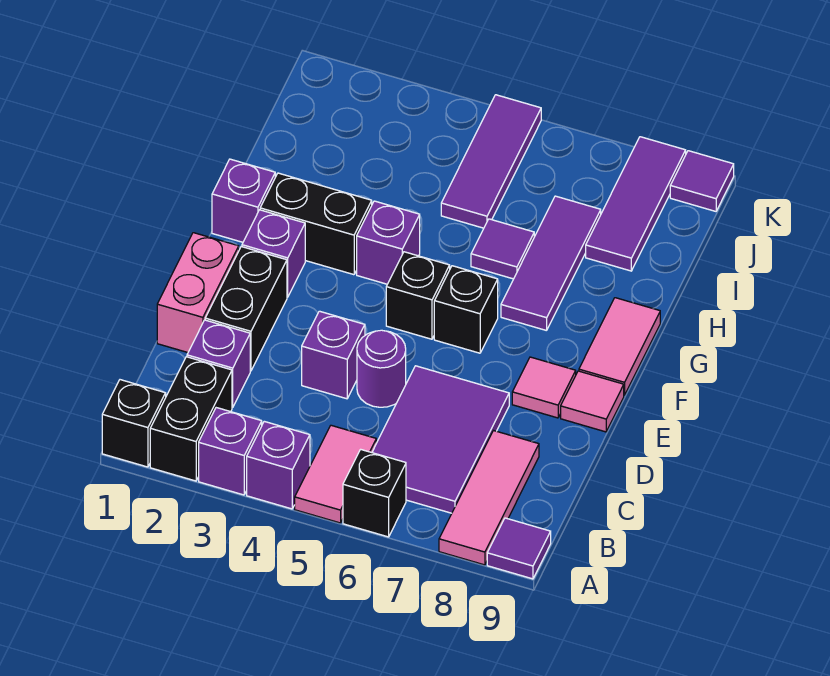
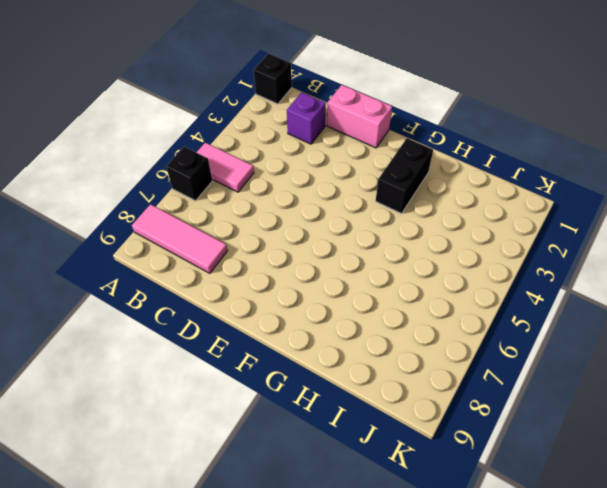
none -> black brick A2:B2 level 1
none -> purple brick A3 level 1
none -> purple brick A4 level 1

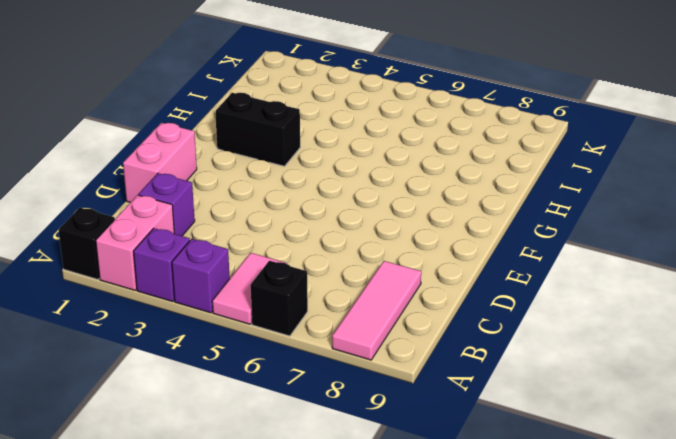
pink brick A2:B2 level 1 -> black brick A2:B2 level 1
none -> purple tile A9 level 1
none -> purple tile B6:D7 level 1
none -> black brick D2:E2 level 1

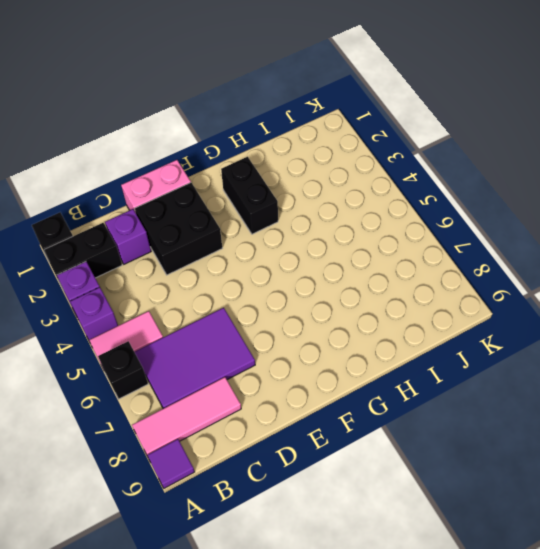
black brick D2:E3 level 1 -> black brick D2:E2 level 1
none -> purple brick D4 level 1
none -> purple round brick D5 level 1
none -> pink tile E8 level 1

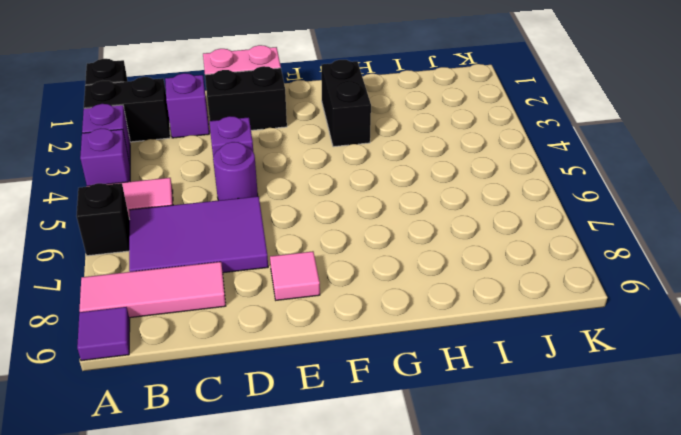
none -> pink tile E9 level 1
none -> purple brick F2 level 1
none -> black brick F5 level 1

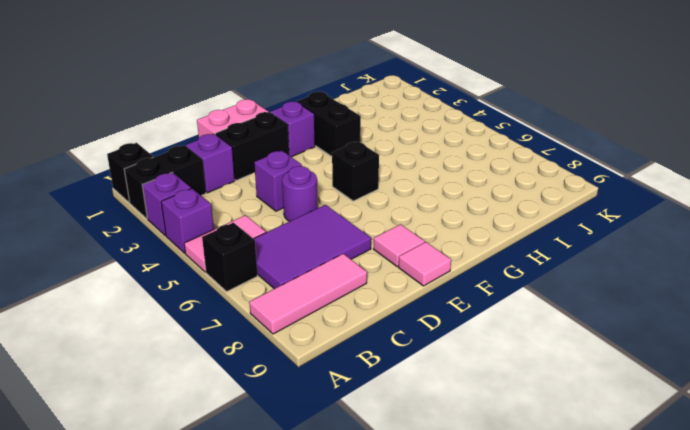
none -> purple tile A9 level 1
none -> black brick F6 level 1
none -> pink tile F9:G9 level 1

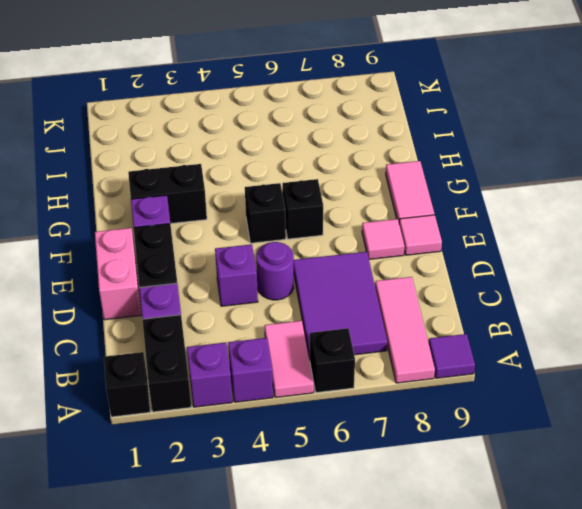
none -> purple brick G1 level 1
none -> purple brick G4 level 1
none -> purple tile G7:I7 level 1

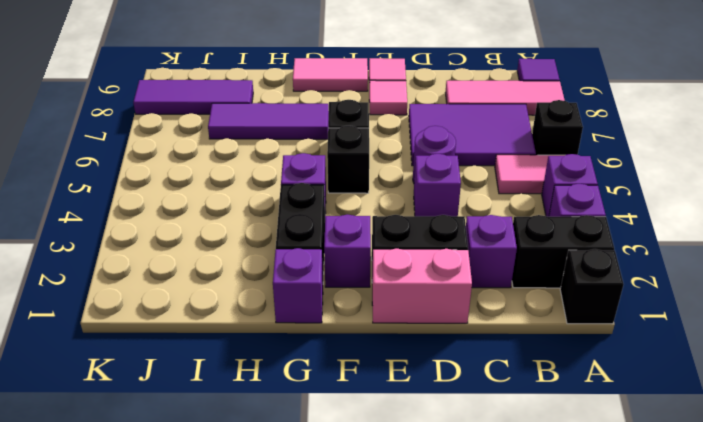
none -> purple tile H6 level 1
none -> purple tile I5:K5 level 1
none -> purple tile K9 level 1

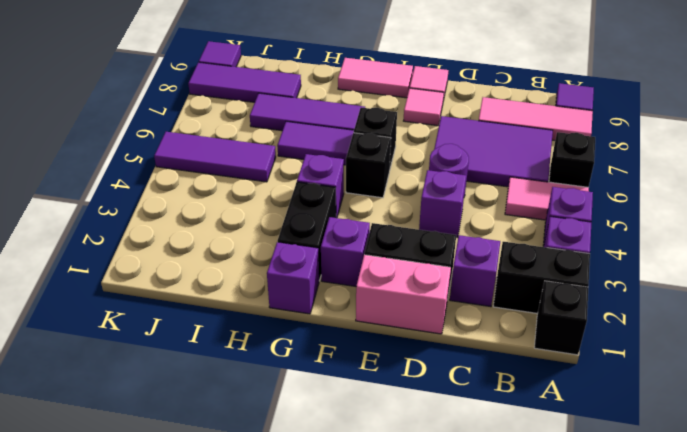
purple tile G6:H6 level 1 -> purple tile H6 level 1

